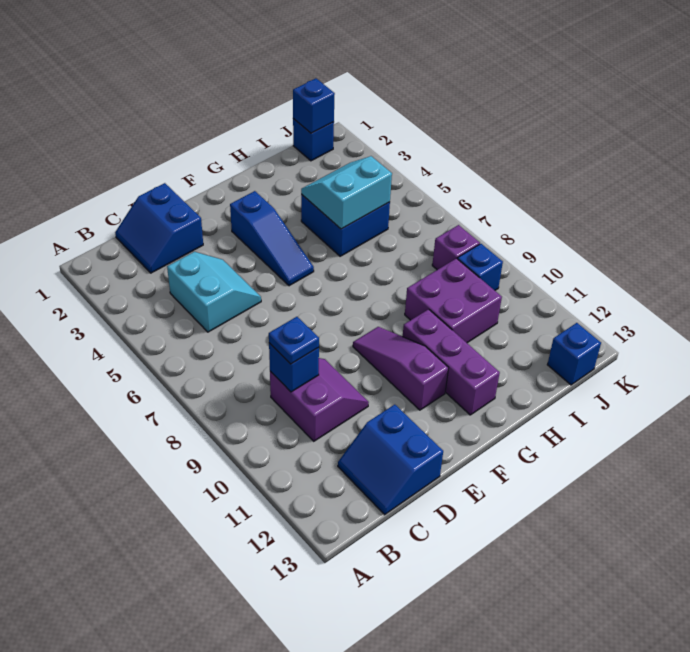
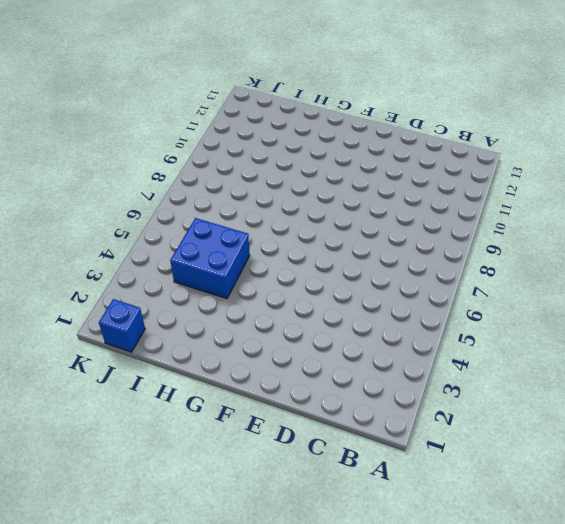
none -> blue slope C1:D2 level 1 top D
none -> cyan slope C4:D5 level 1 top C
none -> purple slope C9:D10 level 1 top C

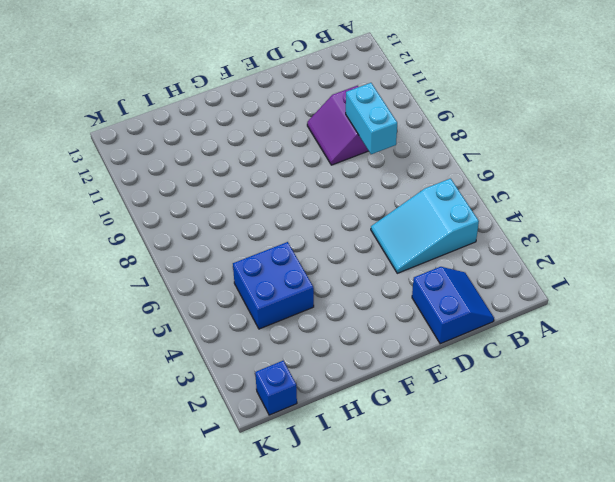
cyan slope B4:D5 level 1 top B -> cyan slope C4:D5 level 1 top C
cyan brick C8:C9 level 2 -> blue brick C9 level 2
none -> blue slope C12:D13 level 1 top D
none -> blue slope F3:F5 level 1 top 3
none -> purple slope F9:F11 level 1 top 11

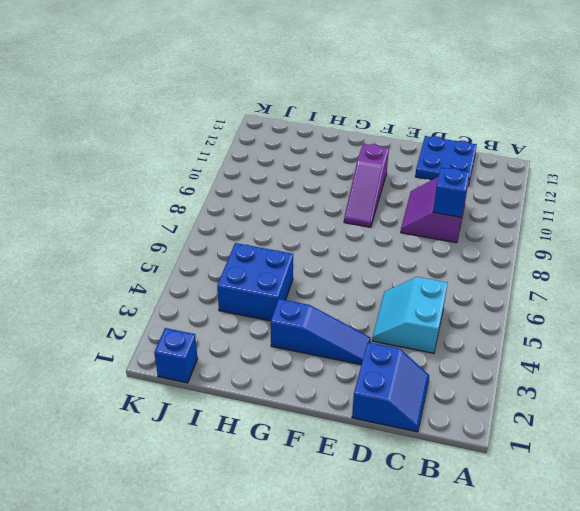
blue plate C12:D13 level 1 -> blue slope C12:D13 level 1 top D
blue slope E3:G3 level 1 top G -> blue slope F3:F5 level 1 top 3
none -> purple brick G10:G12 level 1
none -> purple brick H9:I10 level 1
none -> purple brick J8 level 1

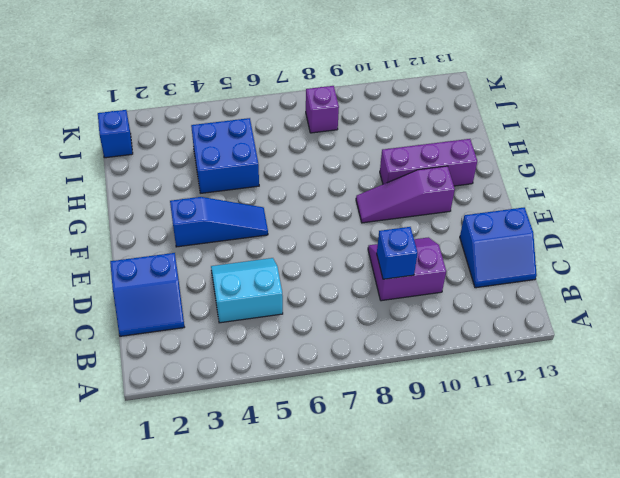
none -> purple brick H9:I10 level 1
none -> blue brick J9 level 1
none -> blue brick J13 level 1

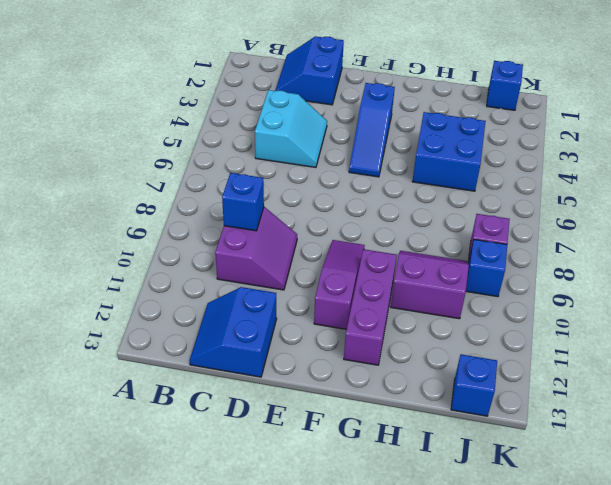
purple slope H9:I10 level 1 top 10 -> purple brick H9:I10 level 1
none -> cyan slope H4:I5 level 2 top 5
none -> blue brick J1 level 2
none -> blue plate C9 level 3

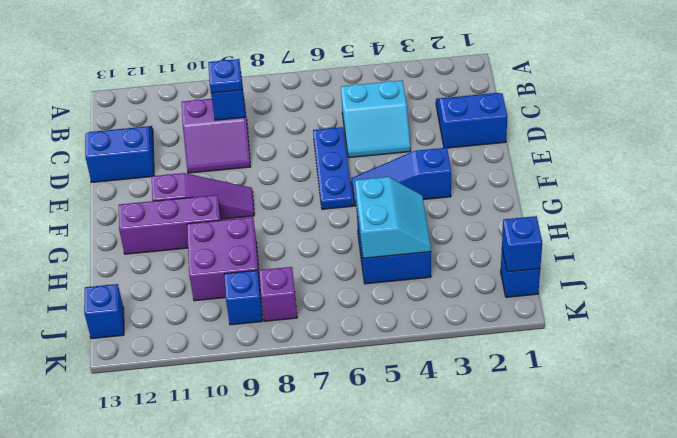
blue plate D6:F6 level 1 -> none

